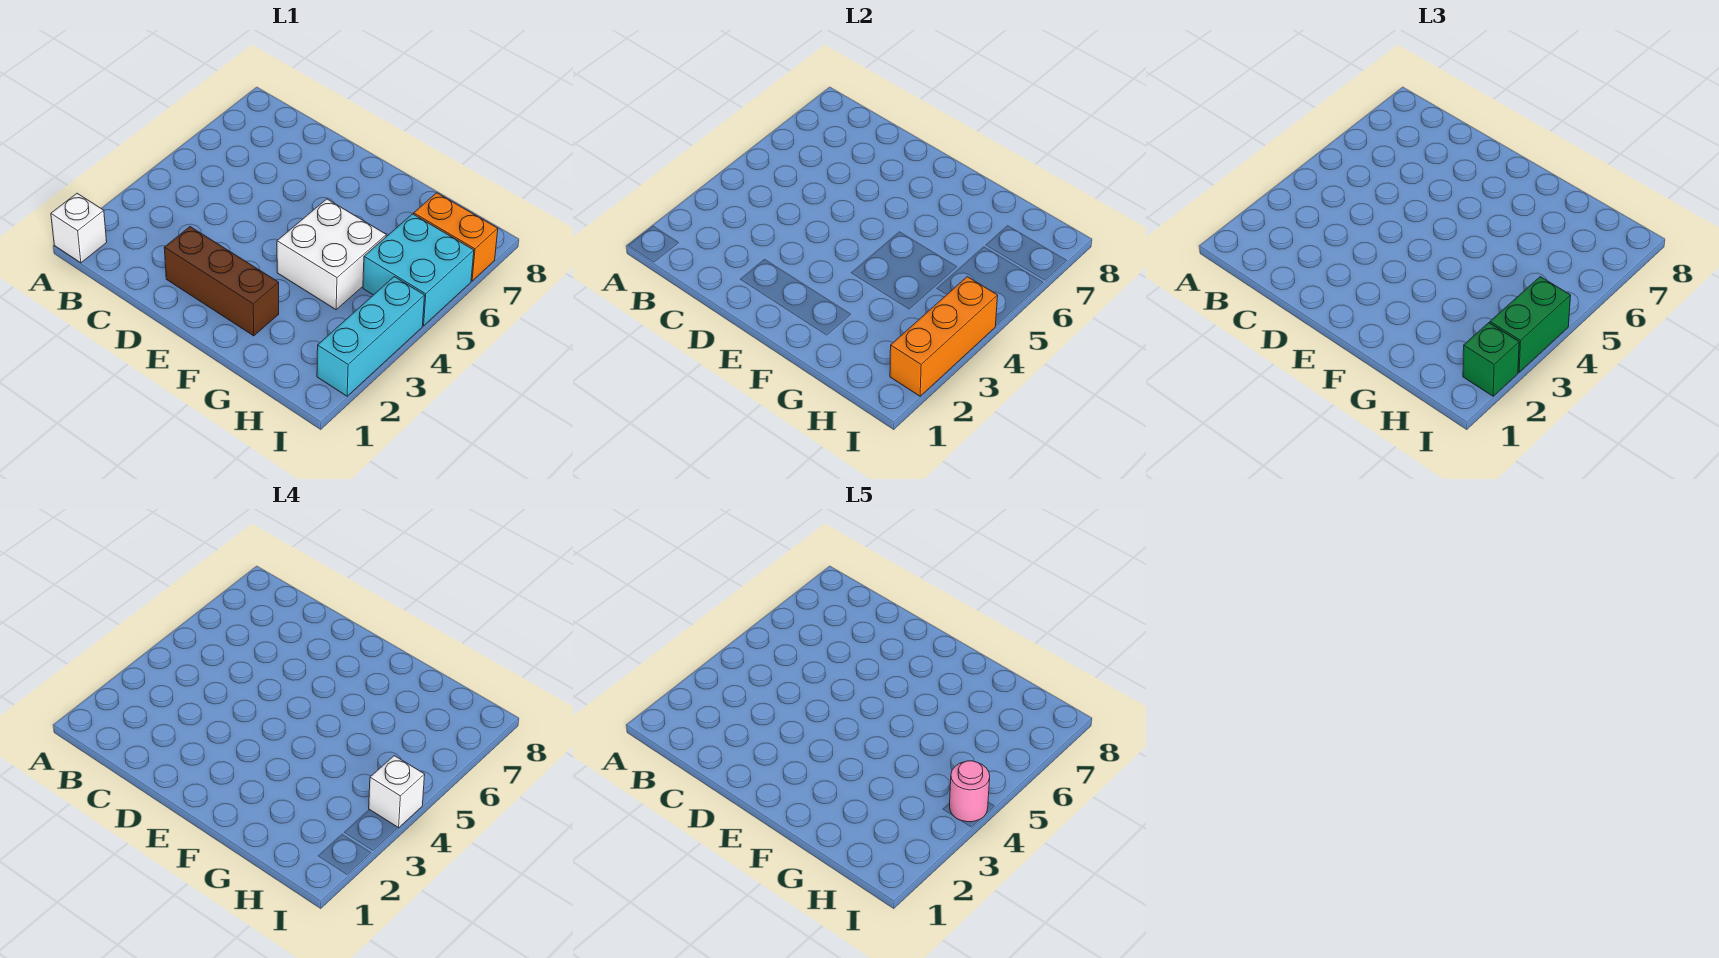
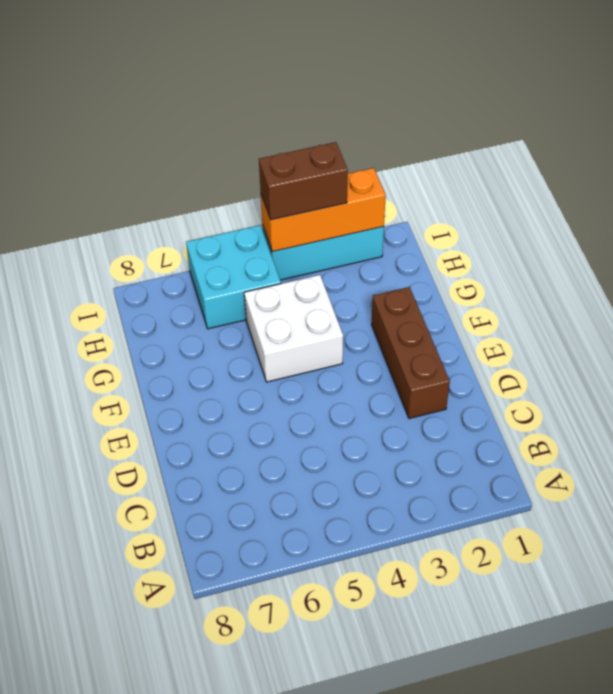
brown brick I3:I4 level 3 -> green brick I3:I4 level 3
none -> white brick A1 level 1
none -> orange brick H7:I7 level 1

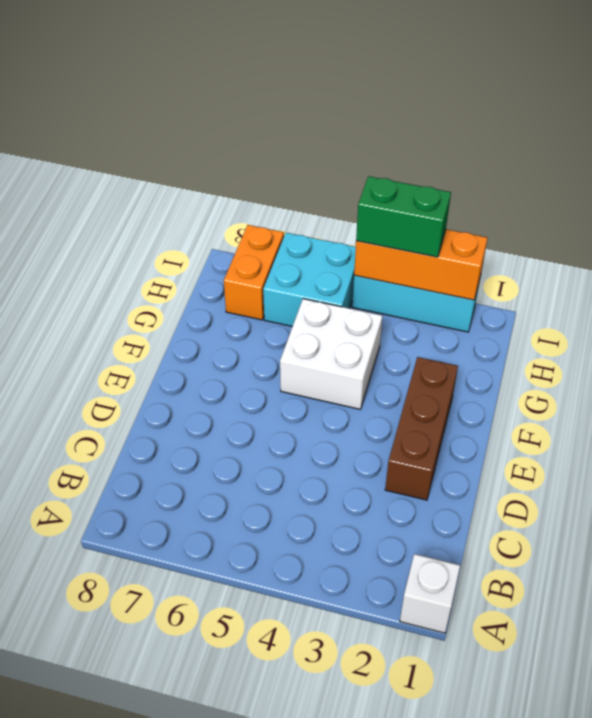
none -> green brick I2 level 3
none -> white brick I4 level 4

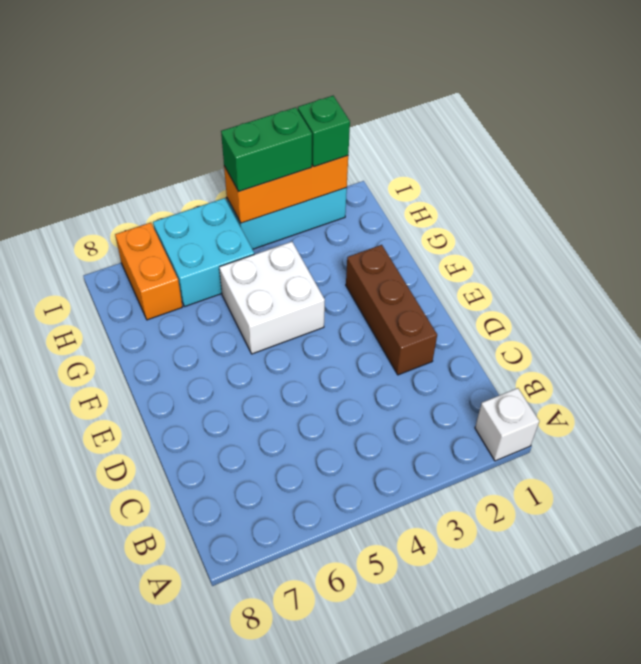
none -> white brick I4 level 4
none -> pink round brick I4 level 5

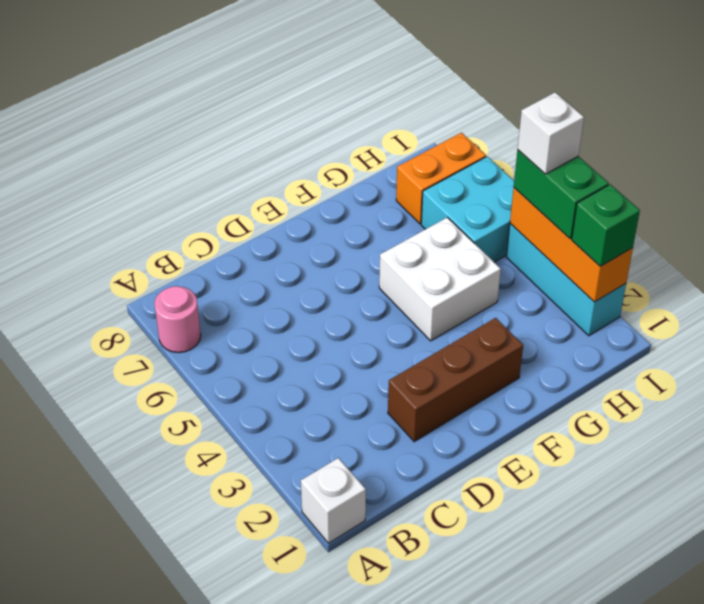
pink round brick A7 level 1 -> pink round brick I4 level 5

